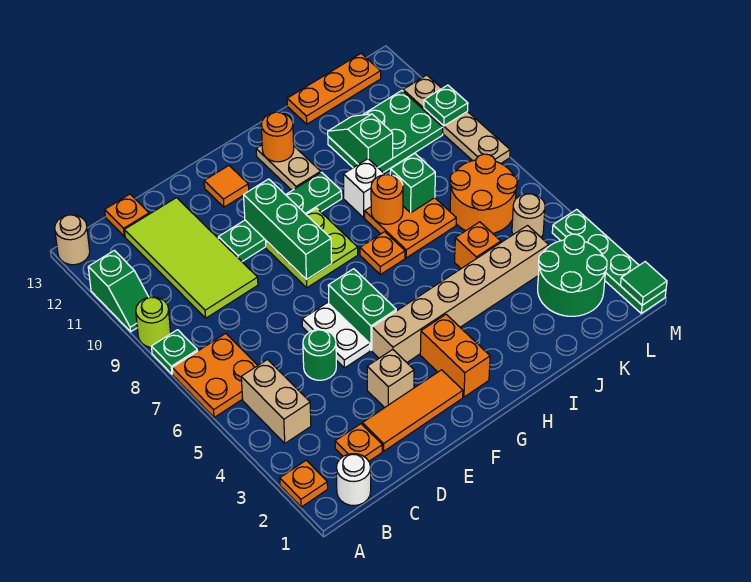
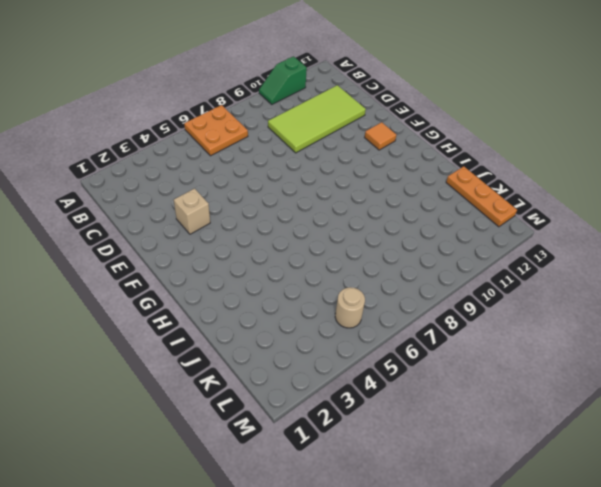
none -> orange plate A2 level 1
none -> green plate A8 level 1
none -> lime round brick A9 level 1
none -> tan round brick A13 level 1

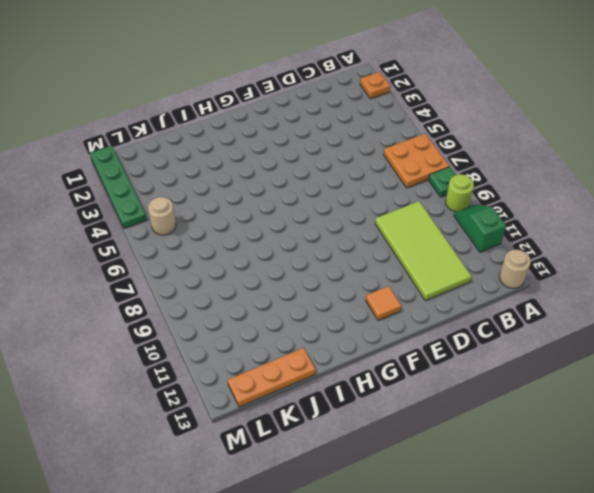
none -> white round brick B1 level 1
none -> tan brick B4:B5 level 1
none -> orange plate C2 level 1
none -> orange plate C13 level 1

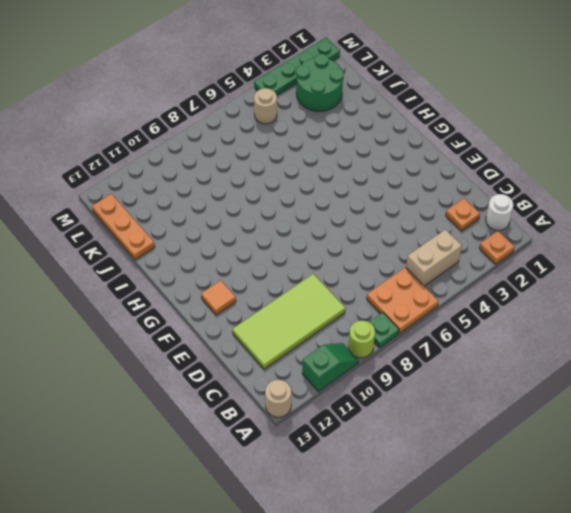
none -> orange plate C13 level 1
none -> orange tile D2:F2 level 1
none -> green round brick D5 level 1
none -> tan brick E3 level 1

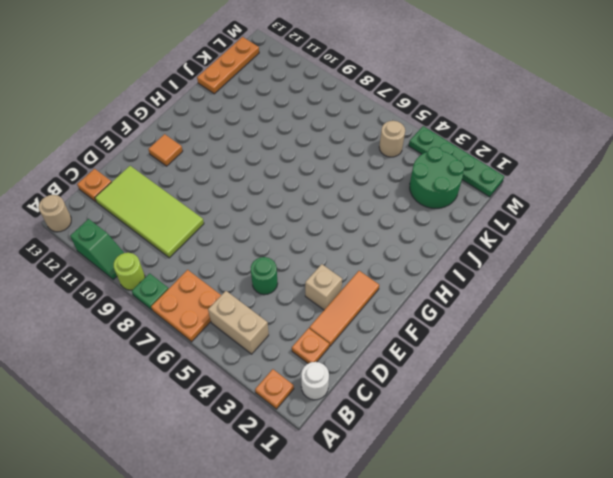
none -> white plate E5:E6 level 1
none -> green plate E10:H10 level 1
none -> tan brick F4:K4 level 1
none -> green brick F5:F6 level 1

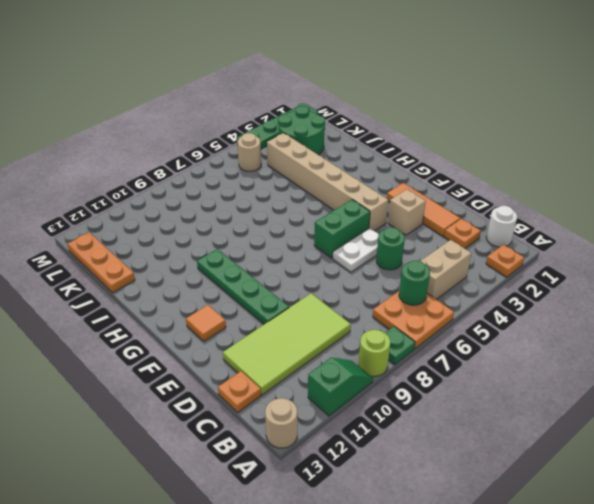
green round brick B6 level 2 -> none
none -> lime plate F8:G9 level 1
none -> orange brick G2:G3 level 1
none -> orange plate H7 level 1
none -> tan plate H11:H12 level 1

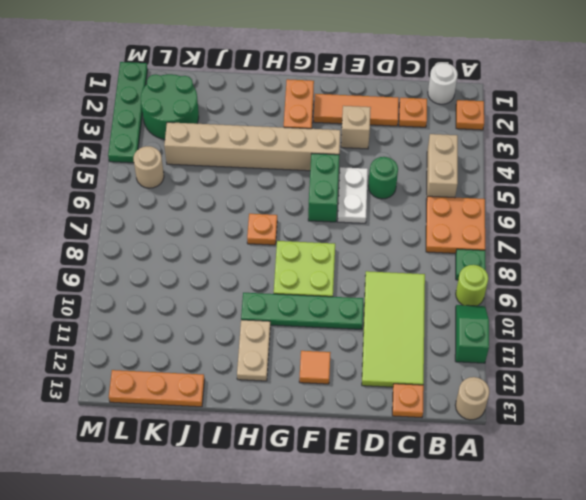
none -> orange plate I7:J8 level 1
none -> white brick I9 level 1
none -> orange brick J5 level 1
none -> green plate J10:L11 level 1

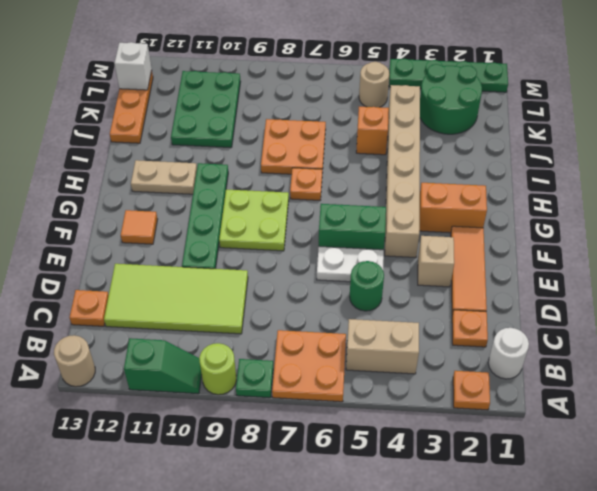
white brick L13 level 2 -> white brick I9 level 1
none -> orange round brick K6:L7 level 1
none -> tan plate M8:M11 level 1
none -> green brick F8:F10 level 2
none -> orange round brick H12 level 2

